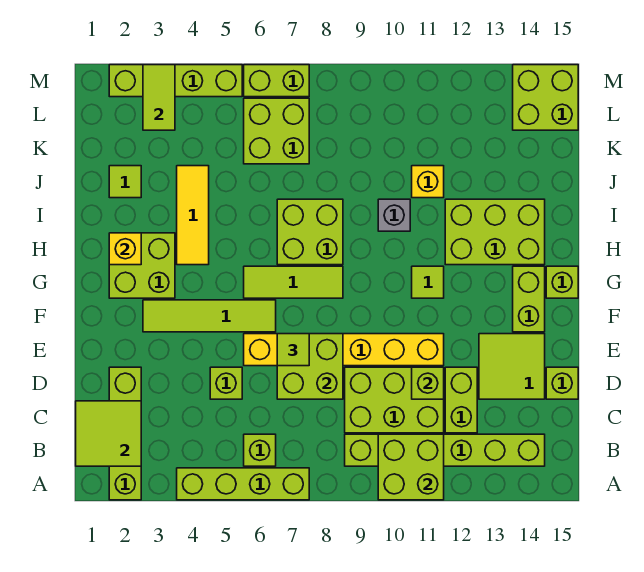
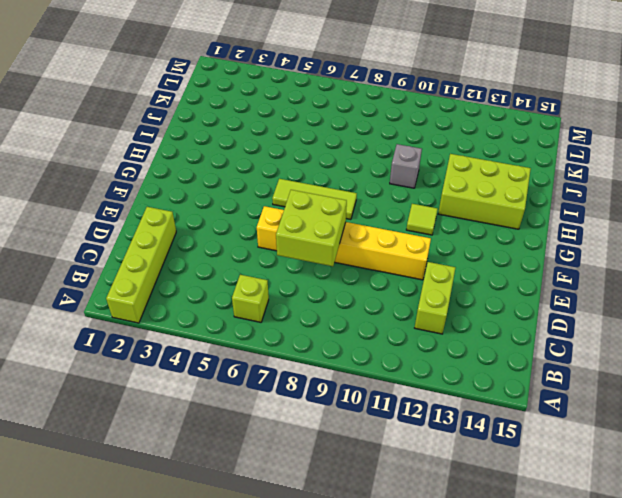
none -> lime brick A4:A7 level 1
none -> lime brick B9:B14 level 1
none -> lime brick C9:D11 level 1
none -> lime brick D5 level 1

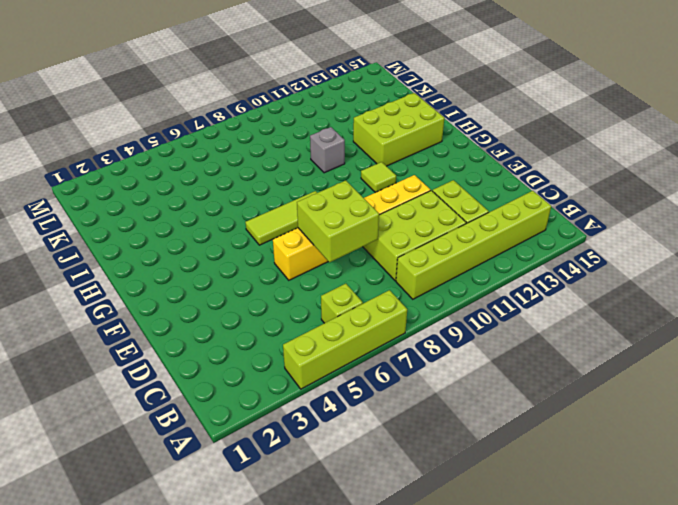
none -> lime brick A2:D2 level 1
none -> lime brick D5 level 1
none -> lime tile D13:E14 level 1
none -> lime brick D15 level 1

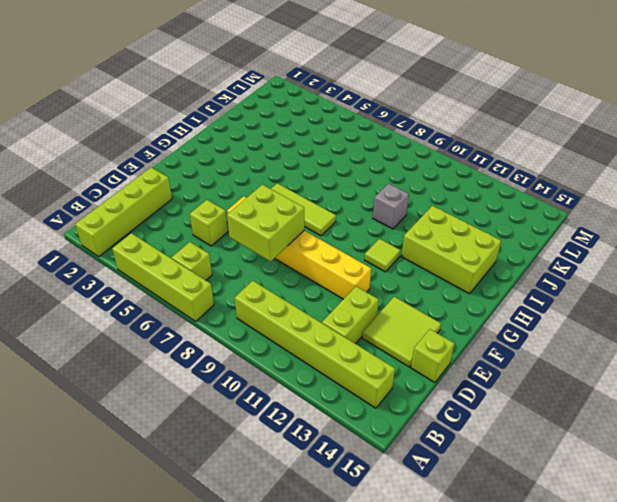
none -> lime brick C9:D11 level 1
none -> lime tile F3:F6 level 1
none -> lime brick F14:G14 level 1
none -> lime brick G2:H3 level 1

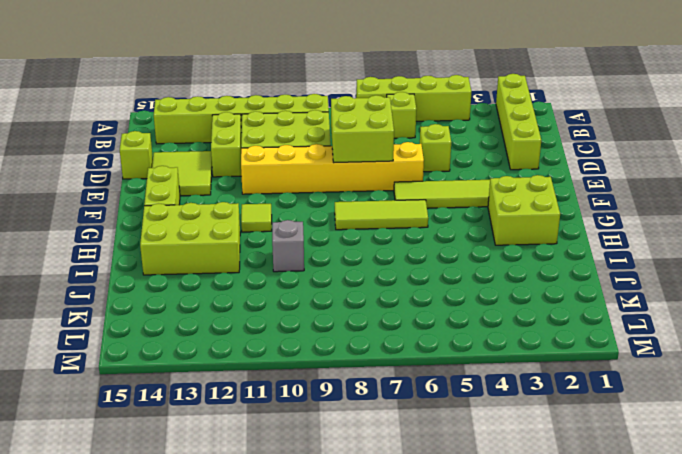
none -> lime brick G15 level 1
none -> yellow tile H4:J4 level 1
none -> lime brick H7:I8 level 1
none -> lime tile J2 level 1

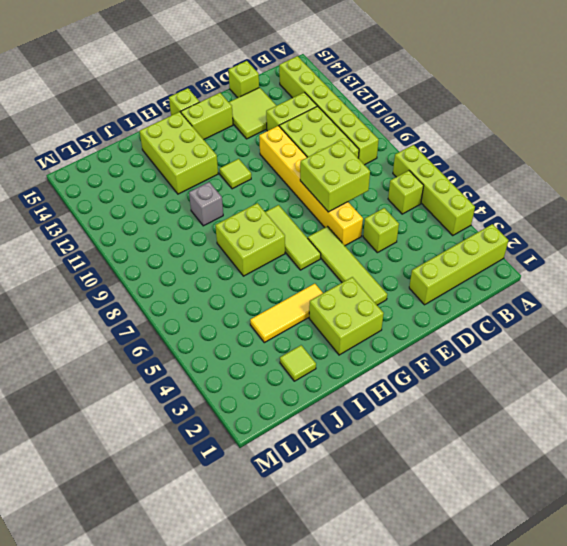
none -> yellow brick J11 level 1
none -> lime brick K6:L7 level 1
none -> lime brick L14:M15 level 1
none -> lime brick M2:M5 level 1

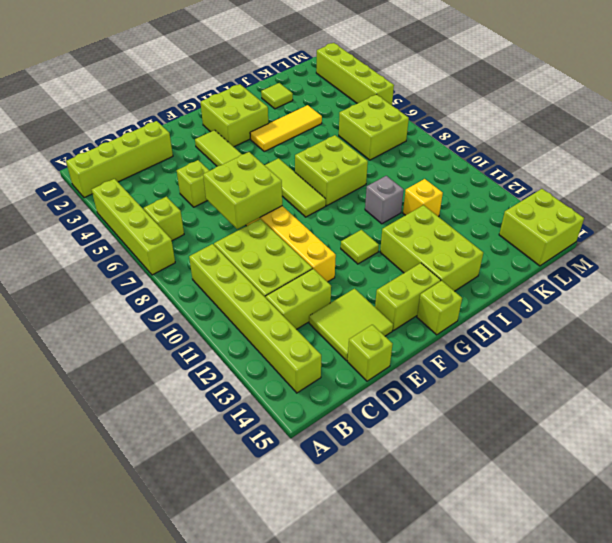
none -> lime brick M6:M7 level 1
none -> lime brick A10:B11 level 2
none -> lime tile B1:C2 level 2
none -> lime brick D11 level 2

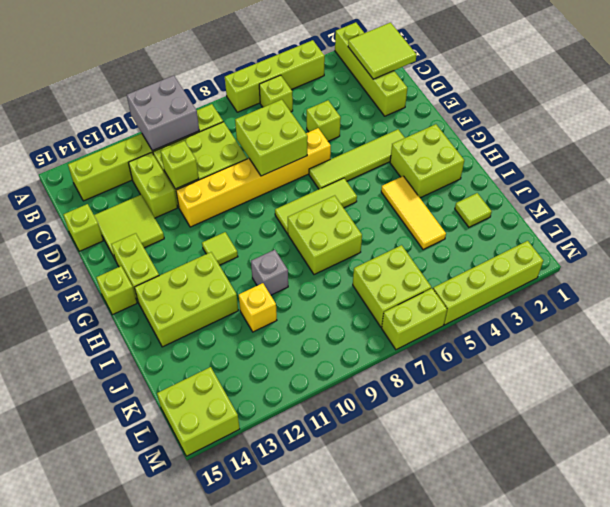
grey brick A10:B11 level 2 -> lime brick A10:B11 level 2
none -> yellow brick H2 level 2
none -> lime tile L3:M3 level 2
none -> lime tile E7 level 3

